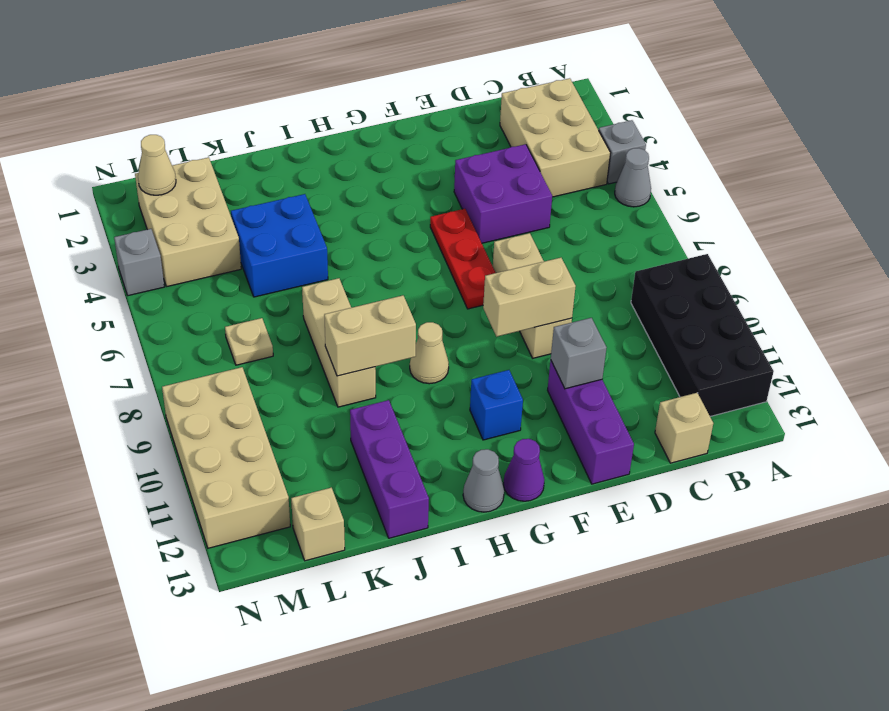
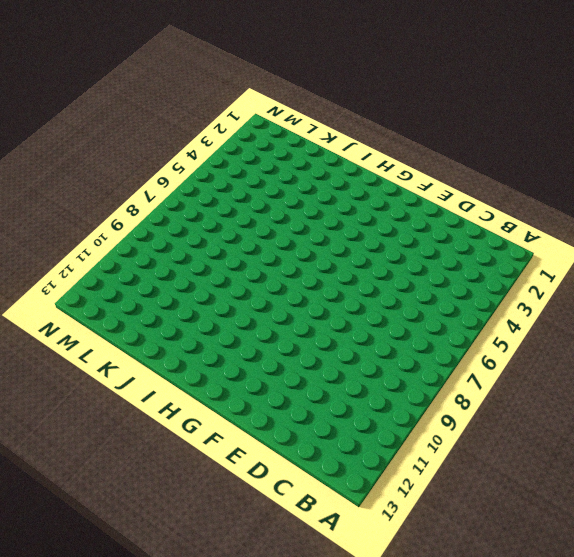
none -> grey brick A4 level 1
none -> grey cone A5 level 1
none -> black brick A9:B12 level 1

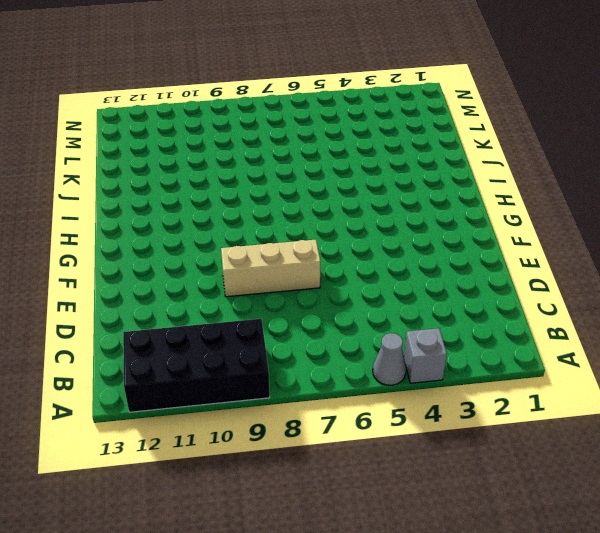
none -> tan brick B2:C4 level 1
none -> tan brick C13 level 1
none -> purple brick D4:E5 level 1

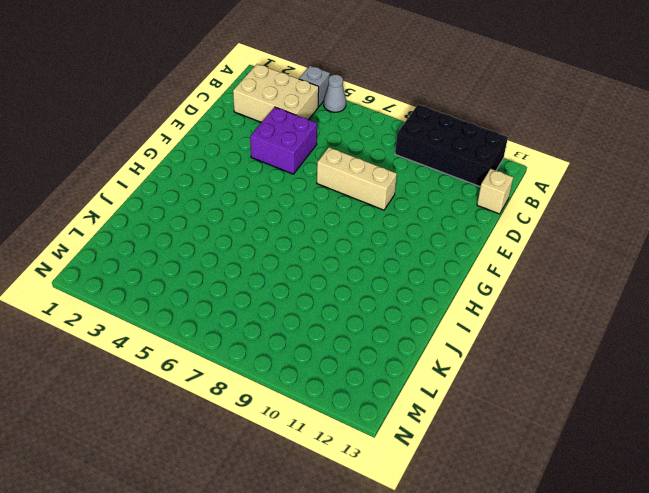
none -> purple brick E11:E13 level 1
none -> red plate F5:F7 level 1
none -> blue brick G11 level 1

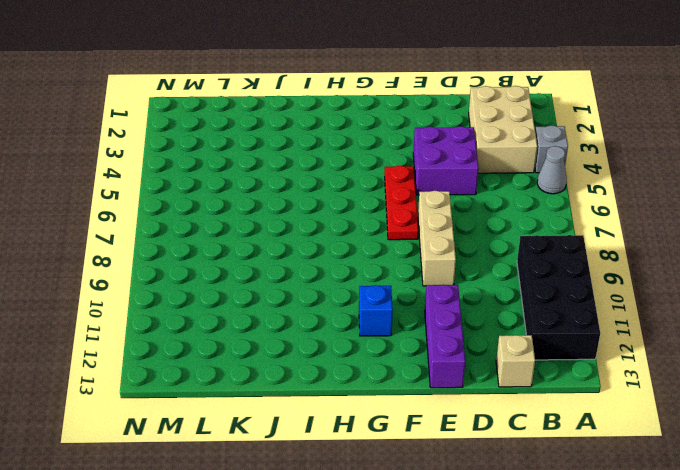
none -> purple cone G13 level 1
none -> tan cone H9 level 1
none -> grey cone H13 level 1

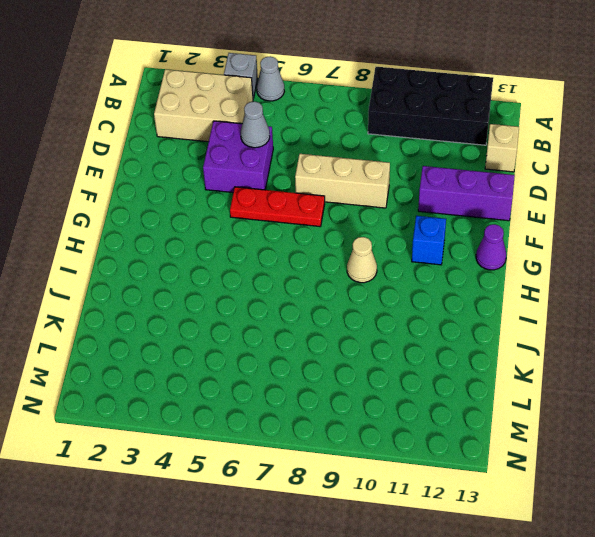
grey cone D5 level 2 -> grey cone H13 level 1
none -> blue brick J4:K5 level 1
none -> tan brick J7:J9 level 1
none -> purple brick J11:J13 level 1

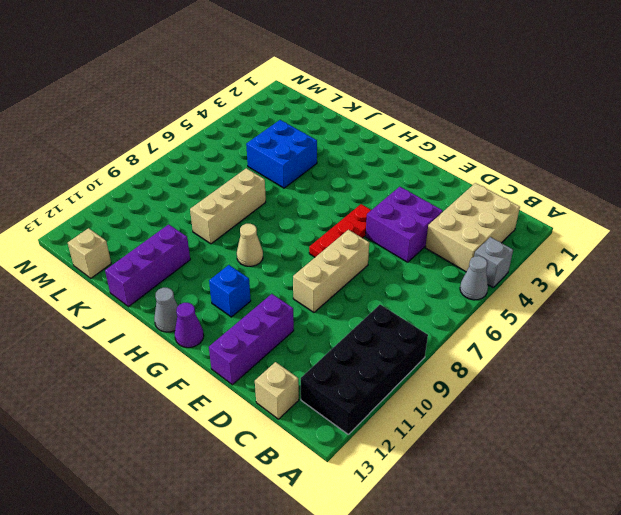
none -> tan brick L2:M4 level 1
none -> tan plate L7 level 1
none -> tan brick M9:N12 level 1

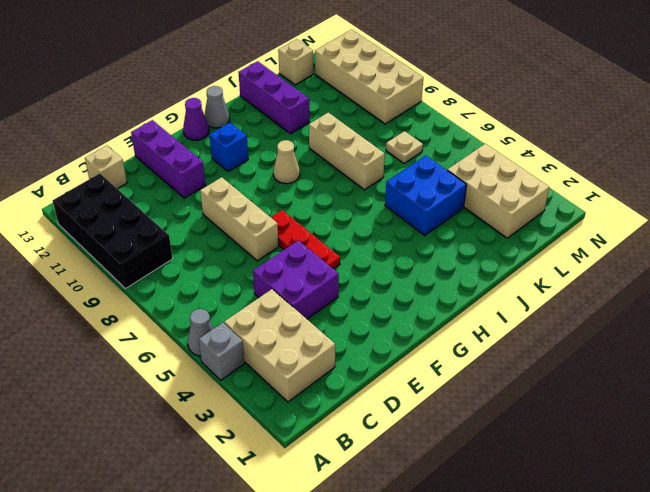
none -> grey brick N4 level 1
none -> tan brick E9:F9 level 2
none -> grey brick E11 level 2

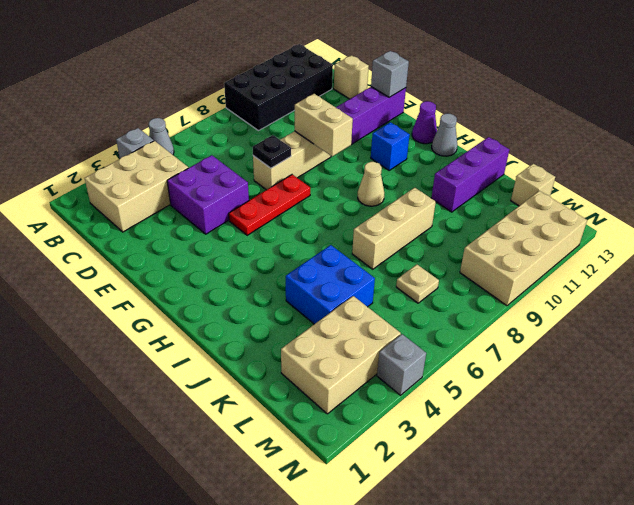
black plate E7 level 2 -> none
grey brick E13 level 2 -> grey brick E11 level 2
none -> tan brick I9:J9 level 2
none -> tan cone M2 level 2

